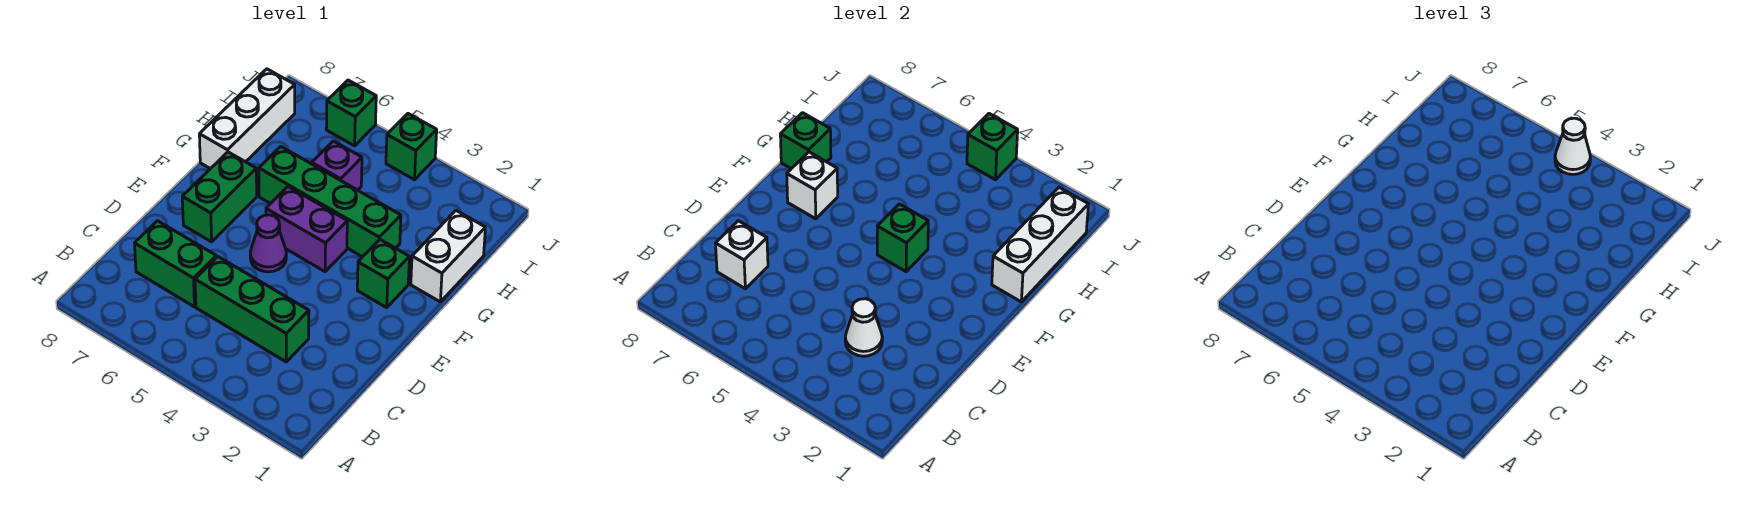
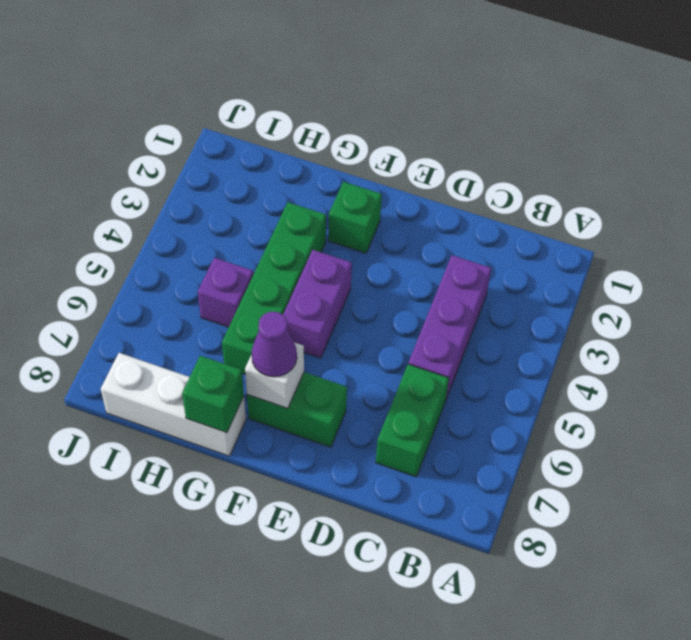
purple brick C3:C5 level 1 -> green brick C3:C5 level 1
purple cone F7 level 3 -> purple cone E5 level 1
none -> white brick G1:H1 level 1
none -> green brick J4 level 1
none -> green brick J6 level 1

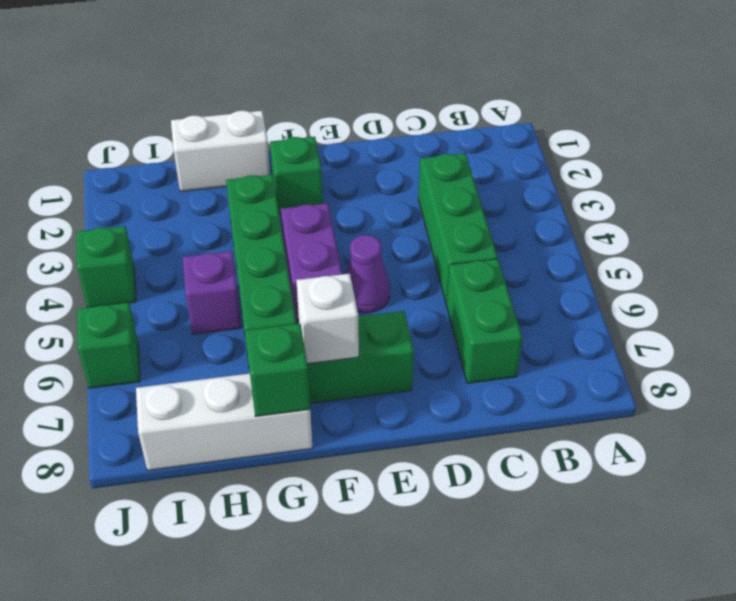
none -> white cone C3 level 2
none -> white brick C7 level 2
none -> green brick F4 level 2

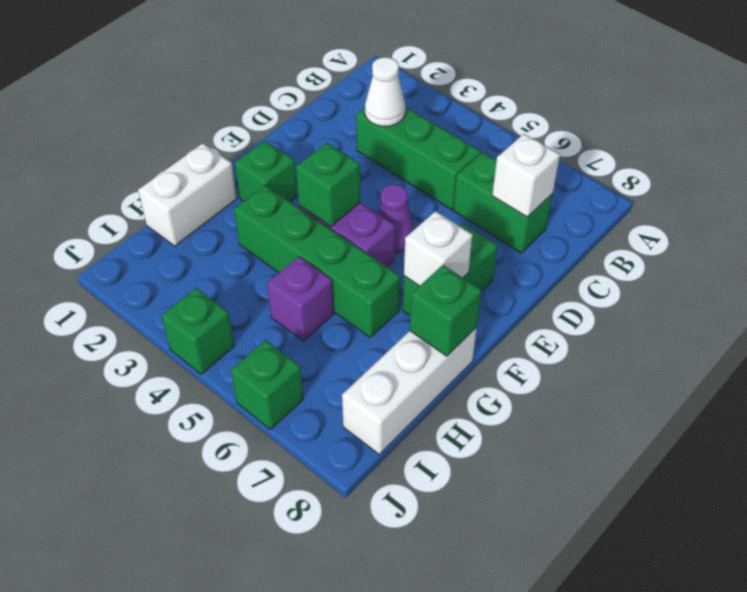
none -> white brick G1:I1 level 2
none -> green brick J4 level 2
none -> white cone J4 level 3

